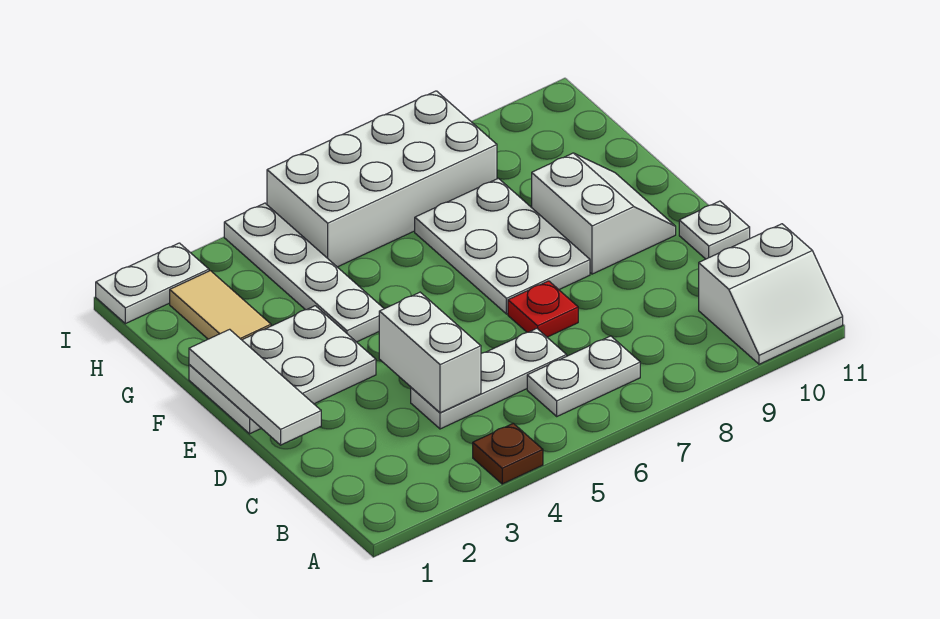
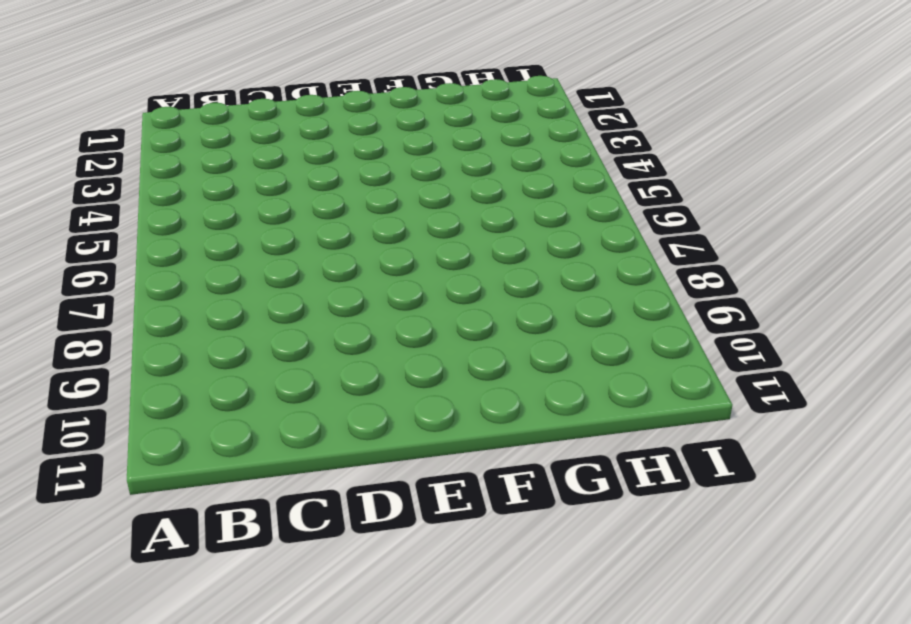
none -> brown plate A4 level 1
none -> white slope A10:B11 level 1 top B
none -> white plate B6:B7 level 1

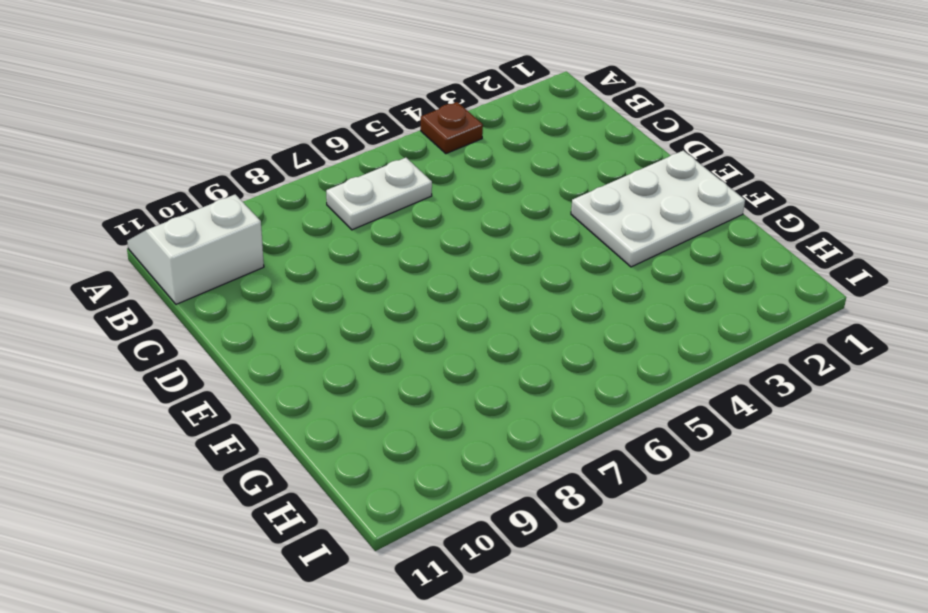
none -> white plate C4:C6 level 1
none -> red plate D7 level 1
none -> white plate D11 level 1

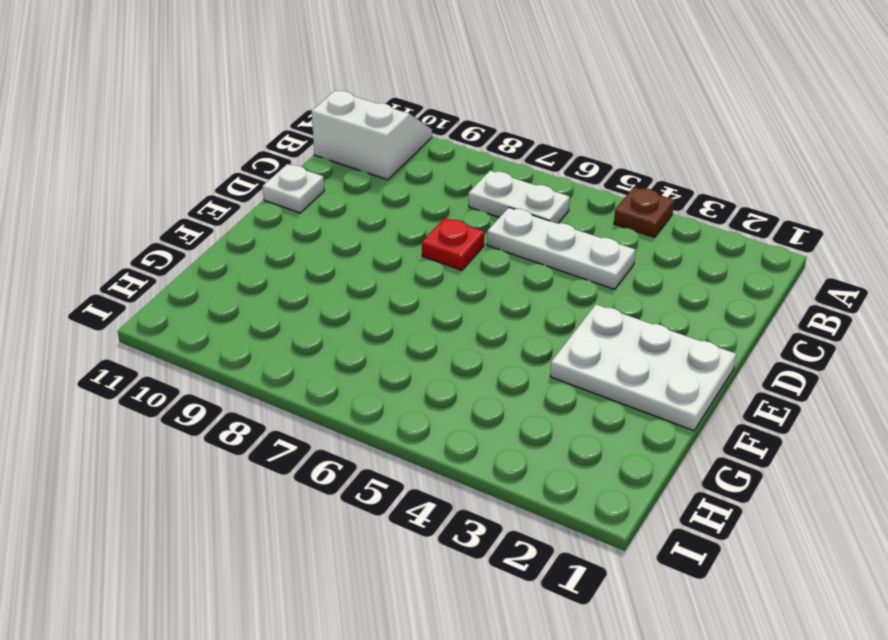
none -> white plate E7:G8 level 1
none -> white slope E9:F10 level 1 top 9
none -> white plate F4:I4 level 1

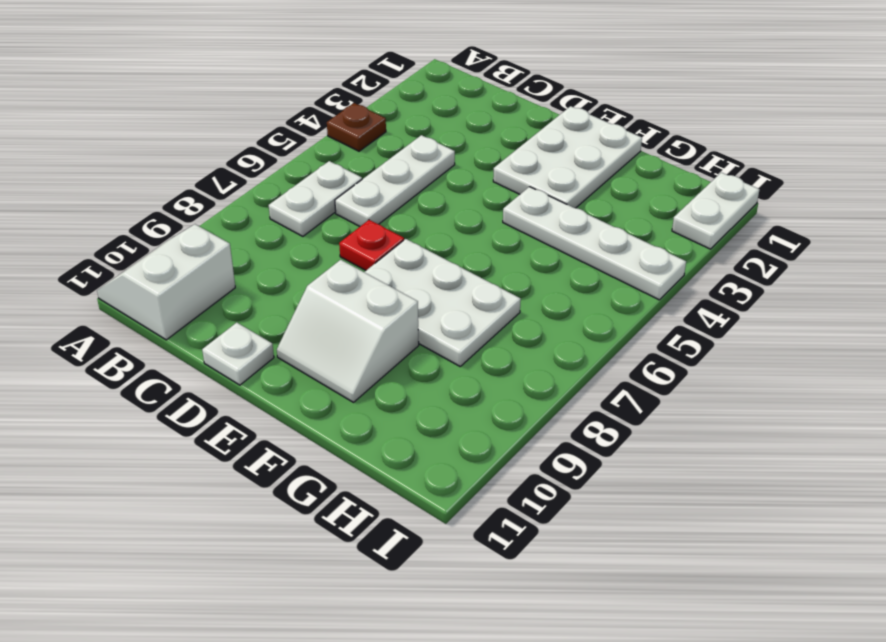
none -> tan tile G2:H2 level 1
none -> white brick H5:I8 level 1
none -> white brick C4:D4 level 2

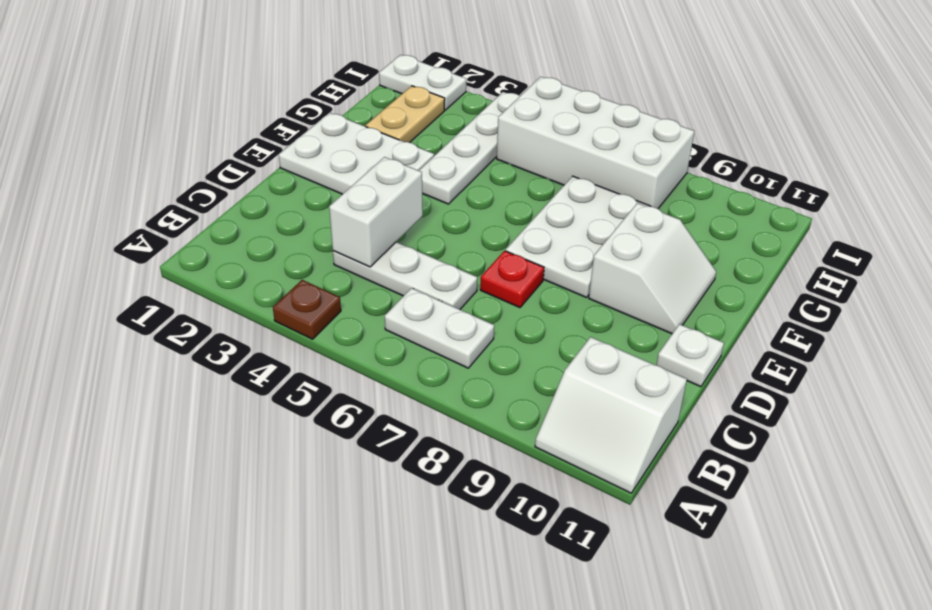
tan plate G2:H2 level 1 -> tan tile G2:H2 level 1
none -> white tile D1:F1 level 2

